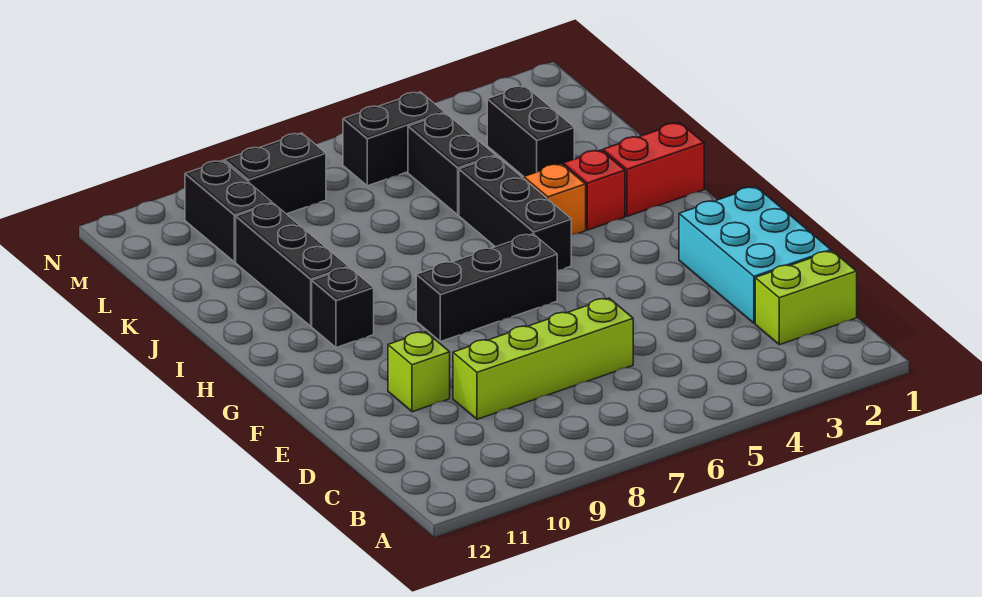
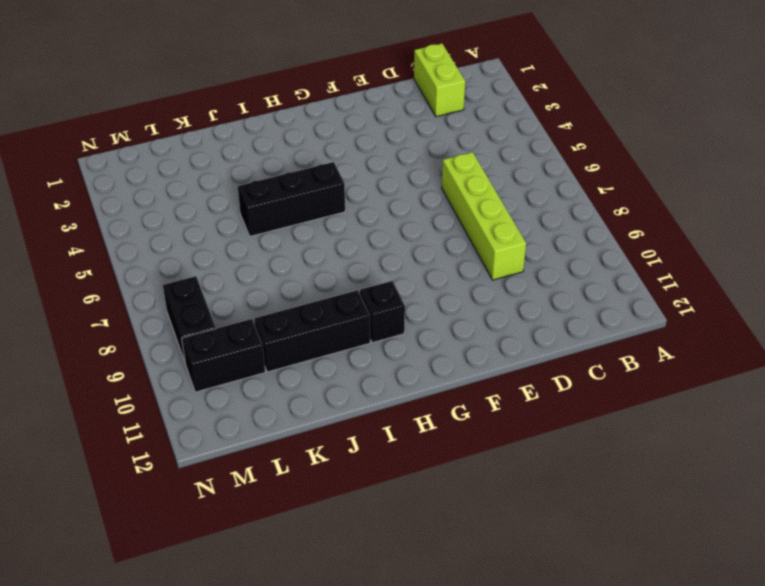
none -> cyan brick D1:F2 level 1
none -> lime brick E10 level 1
none -> black brick G6:G8 level 1

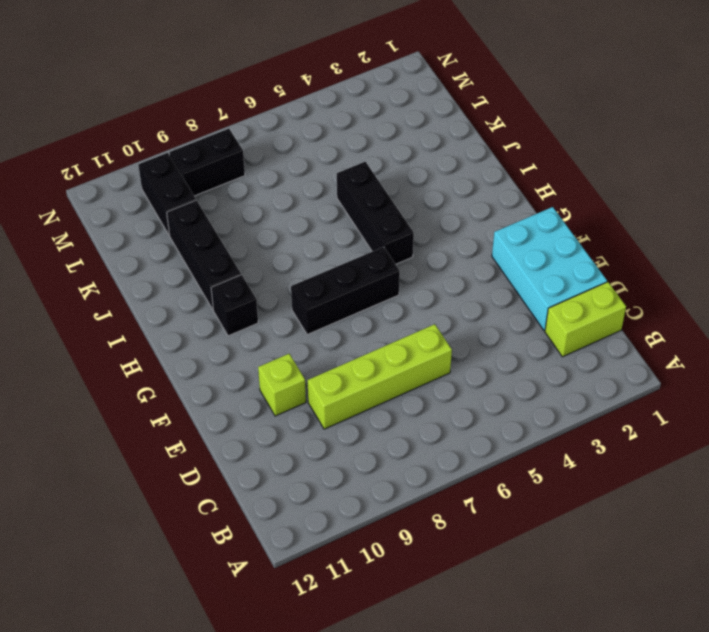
none -> red brick I1:I2 level 1
none -> red brick I3 level 1
none -> orange brick I4 level 1

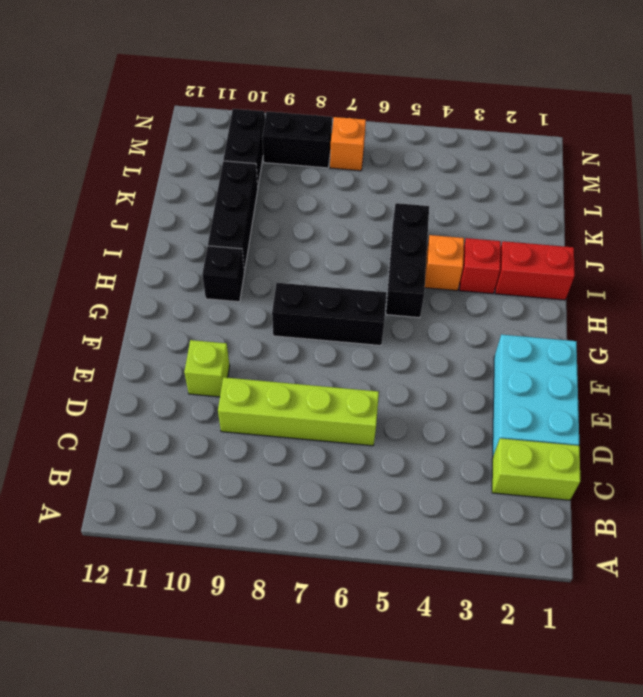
orange brick M7 level 1 -> none
none -> black brick K3:L3 level 1
none -> black brick K5:L5 level 1
none -> black brick M5:M6 level 1

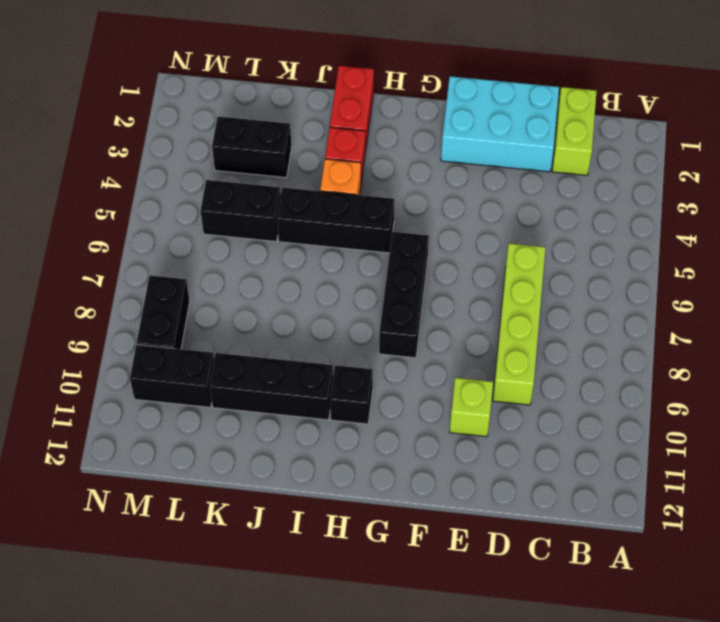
none -> black brick M5:M6 level 1

